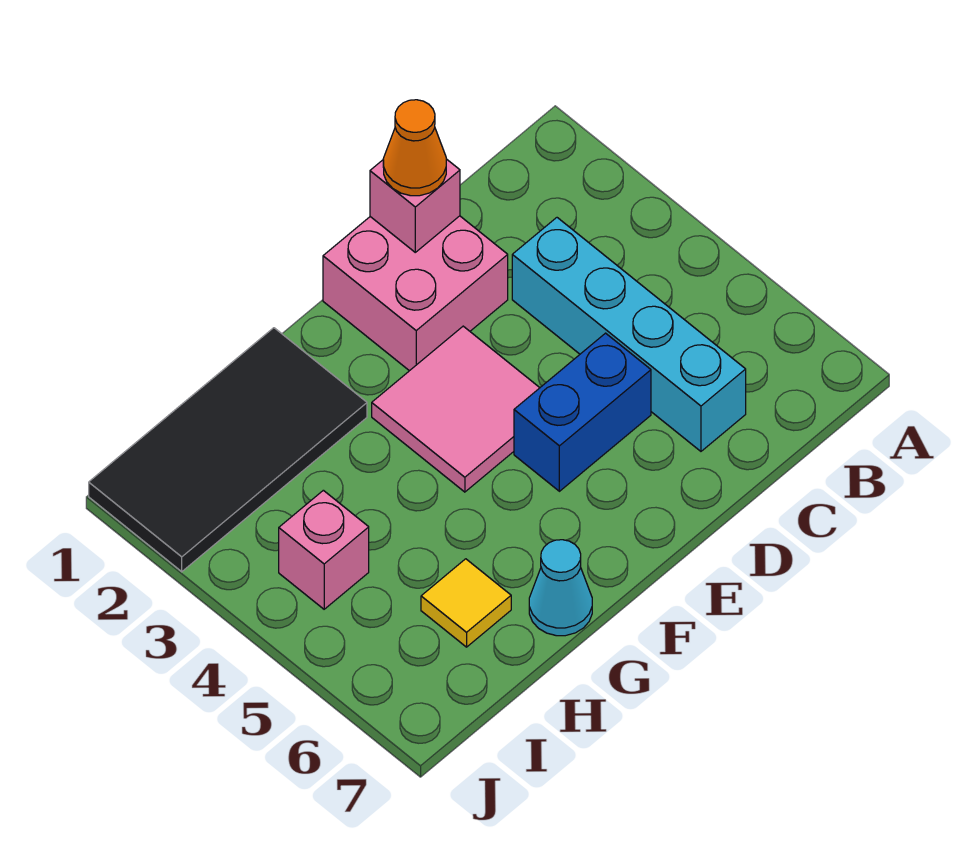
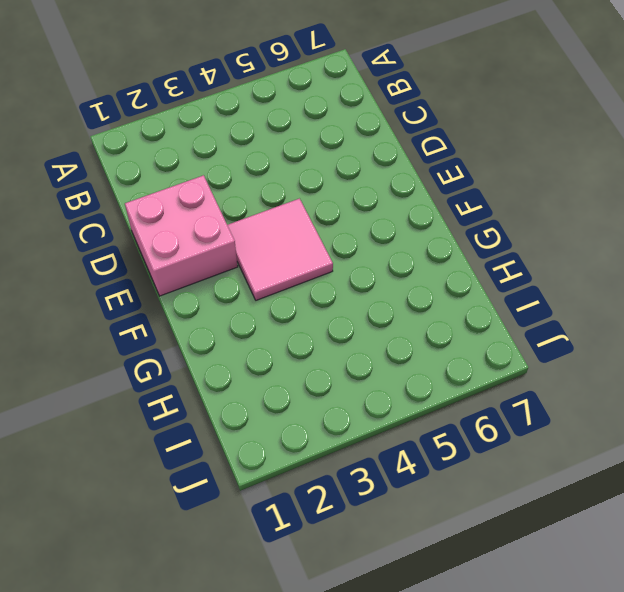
none -> cyan brick C3:C6 level 1
none -> blue brick D5:E5 level 1

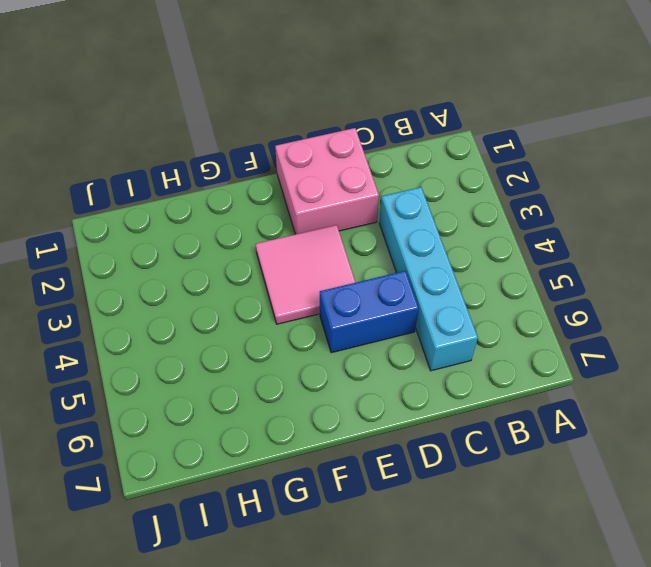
none -> black tile G1:J2 level 1
none -> cyan cone G7 level 1

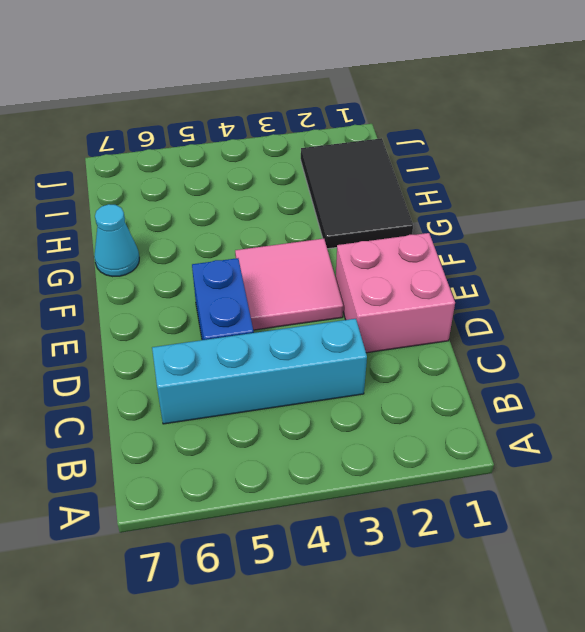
black tile G1:I2 level 1 -> black tile G1:J2 level 1
none -> yellow tile H6 level 1
none -> pink brick I4 level 1

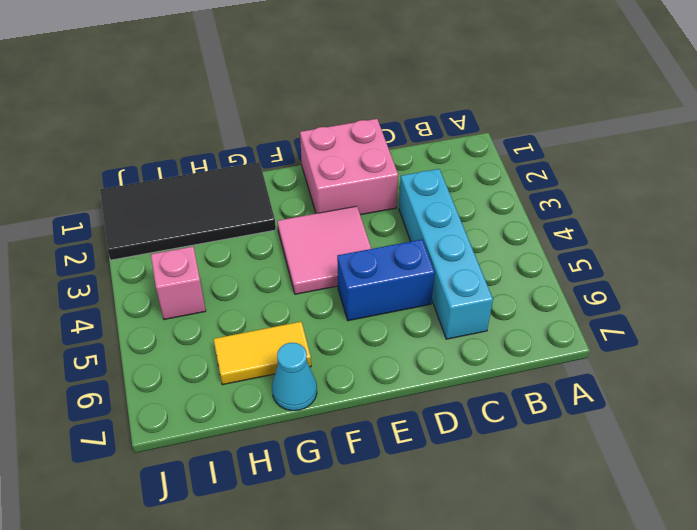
yellow tile G6:H6 level 1 -> yellow tile H6 level 1
none -> pink brick D1 level 2
none -> orange cone D1 level 3

